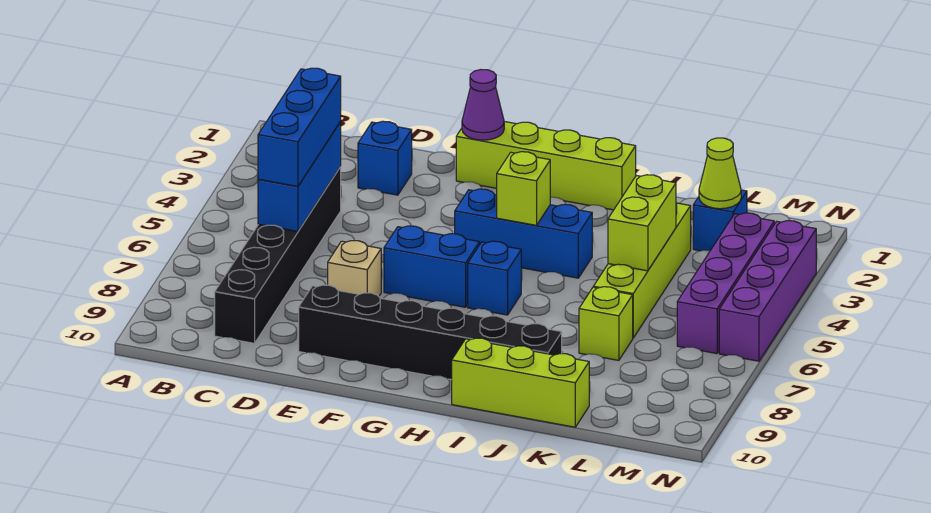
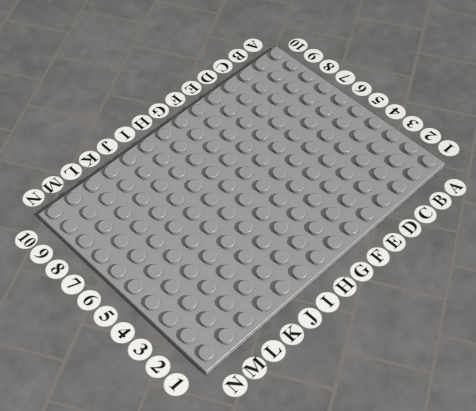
none -> black brick C4:C9 level 1
none -> blue brick D2 level 1
none -> tan brick E7 level 1

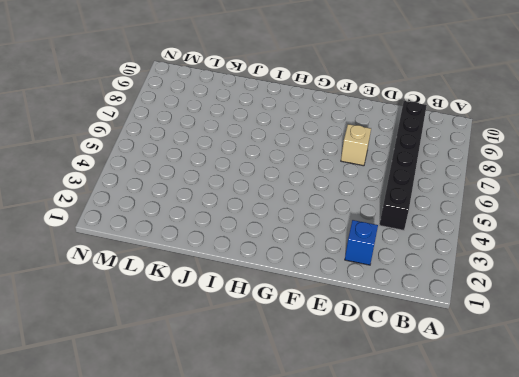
none -> black brick E9:J9 level 1
none -> lime brick F1:I1 level 1
none -> blue brick F6:G6 level 1

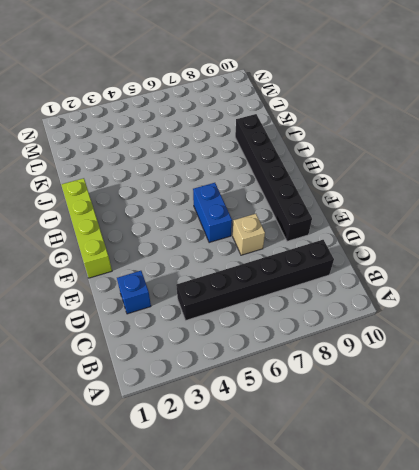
none -> blue brick G4:I4 level 1
none -> blue brick H6 level 1
none -> lime brick I10:K10 level 1

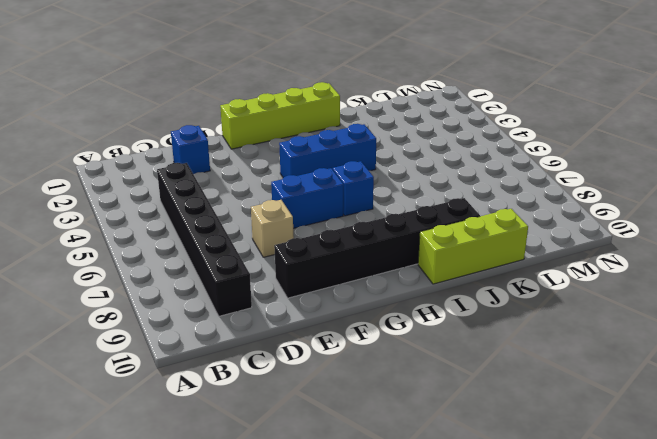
none -> lime brick K3:K6 level 1
none -> lime brick K7 level 1
none -> blue brick L2 level 1

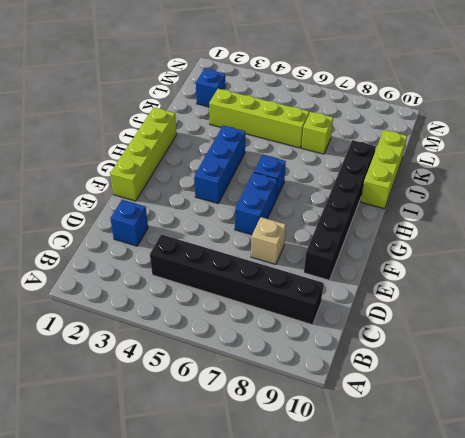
none -> purple brick M3:M6 level 1
none -> purple brick N3:N6 level 1
none -> blue brick C4:C6 level 2

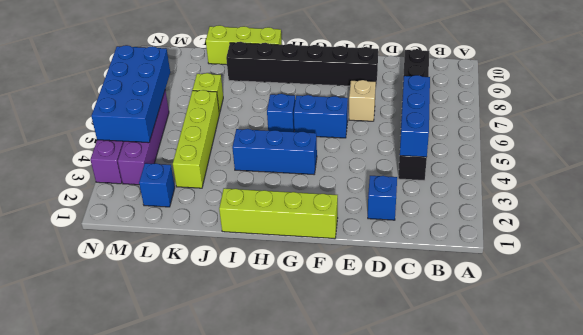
blue brick M4:N7 level 2 -> none
none -> purple cone F1 level 2
none -> lime brick H4 level 2
none -> lime brick K4:K5 level 2

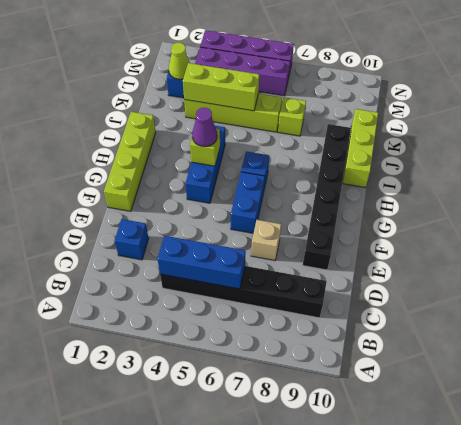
purple cone H4 level 3 -> purple cone F1 level 2
lime brick K3:K5 level 2 -> lime brick K4:K5 level 2
none -> blue brick C4:C6 level 3

